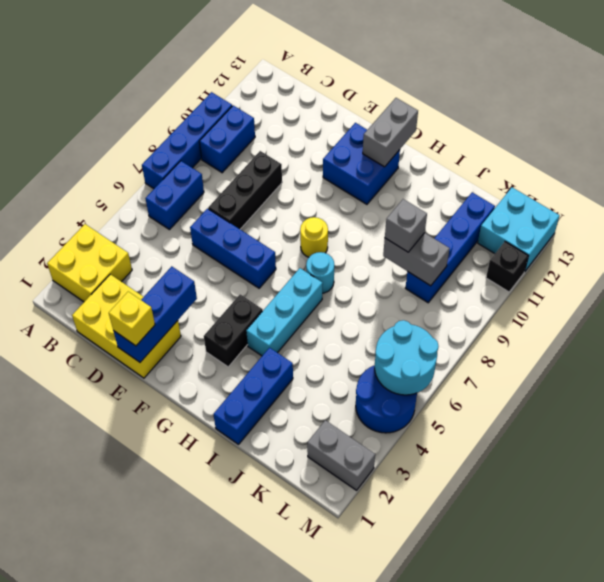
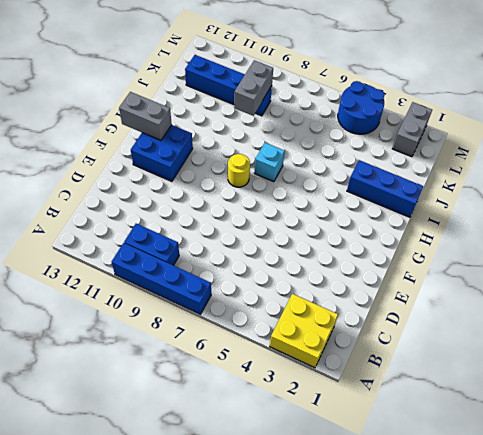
cyan brick H7 level 1 -> cyan round brick H7 level 1
none -> blue brick B6:B7 level 1
none -> yellow brick C1:E2 level 1
none -> blue brick D6:F6 level 1

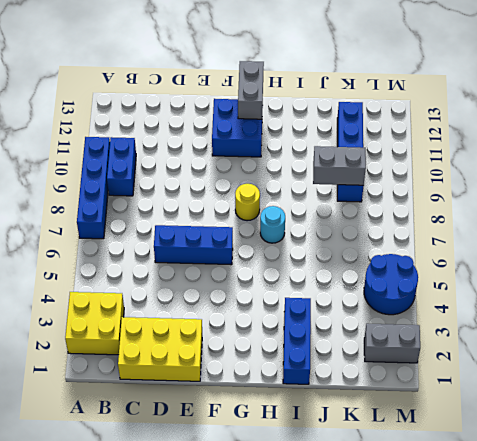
none -> blue brick B6:B7 level 1
none -> black brick D7:D9 level 1
none -> black brick G3:G4 level 1

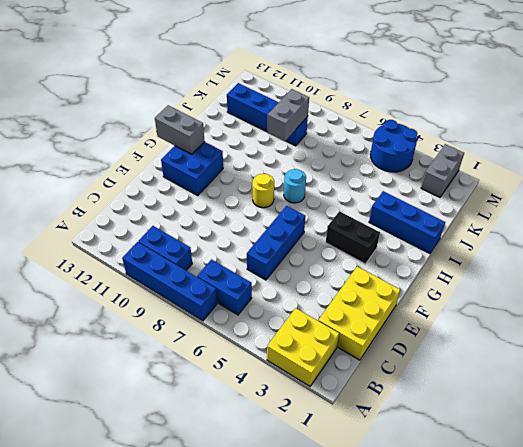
none -> black brick D7:D9 level 1
none -> cyan brick H4:H6 level 1
none -> cyan brick L12:M13 level 1

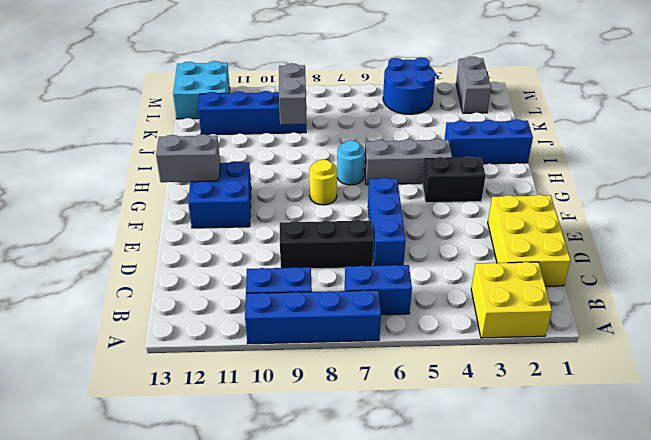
grey brick H4:H6 level 1 -> cyan brick H4:H6 level 1
none -> black brick M11 level 1
none -> blue brick E1:E3 level 2
none -> cyan round brick L5:M6 level 2

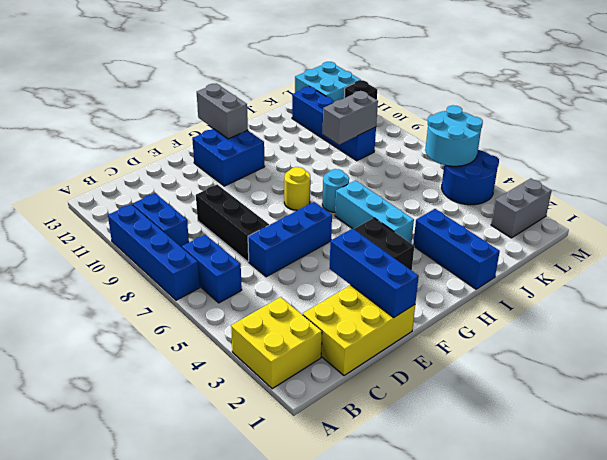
none -> yellow brick E1 level 3
none -> grey brick J9 level 3

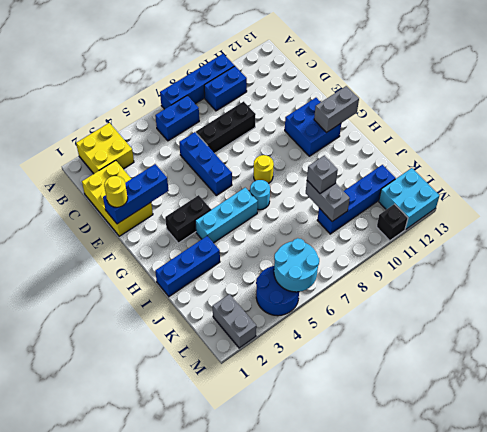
yellow round brick E1 level 3 -> yellow brick E1 level 3

